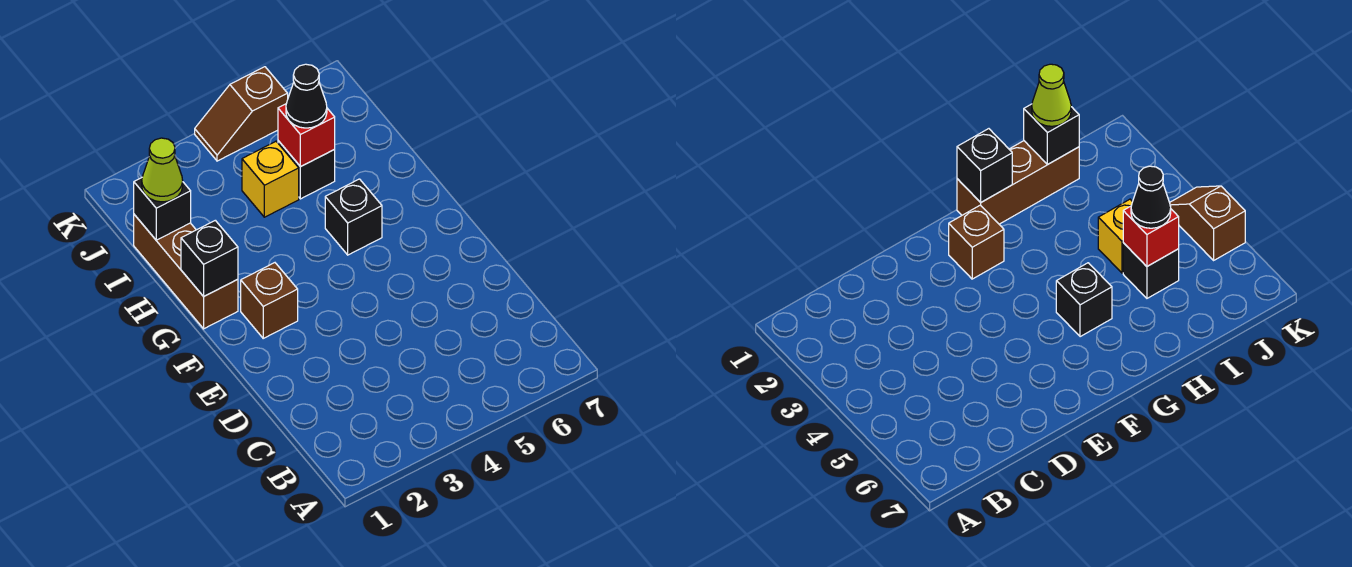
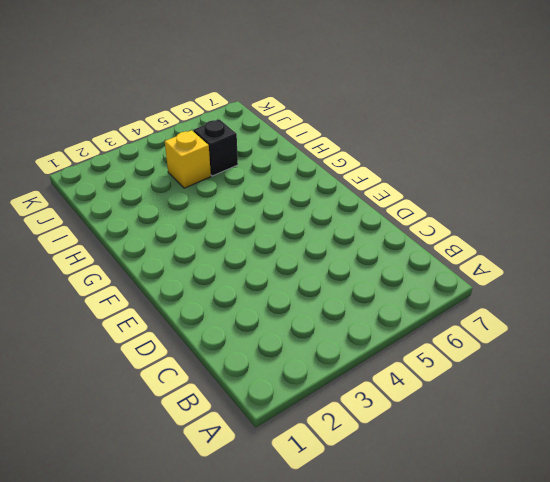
none -> brown brick F2 level 1
none -> brown brick G1:I1 level 1

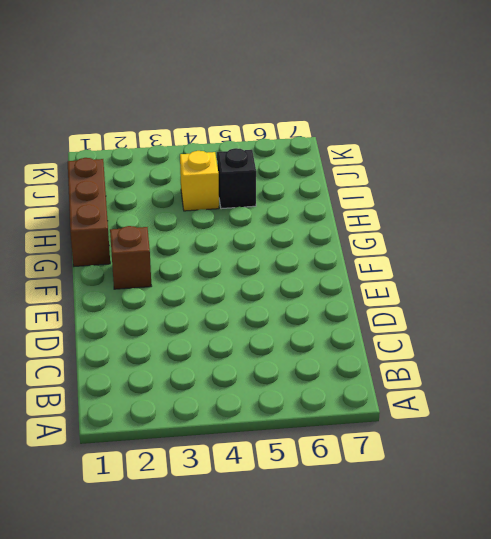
none -> black brick G5 level 1
none -> brown slope K4:K5 level 1 top 5

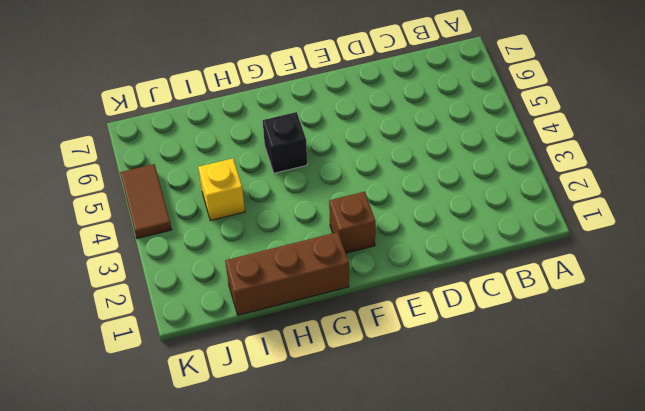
brown tile K4:K5 level 1 -> brown slope K4:K5 level 1 top 5
none -> black brick I5 level 1
none -> black brick G1 level 2

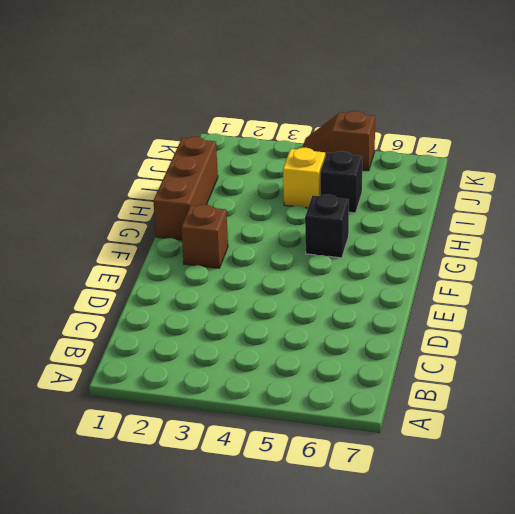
none -> black brick G1 level 2
none -> black brick I1 level 2

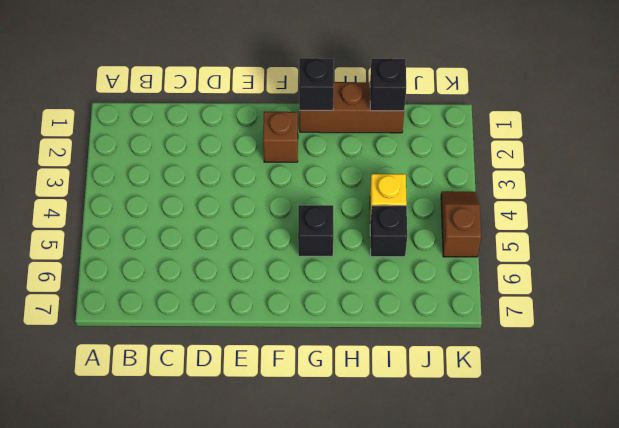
none -> red brick I5 level 2
none -> lime cone I1 level 3

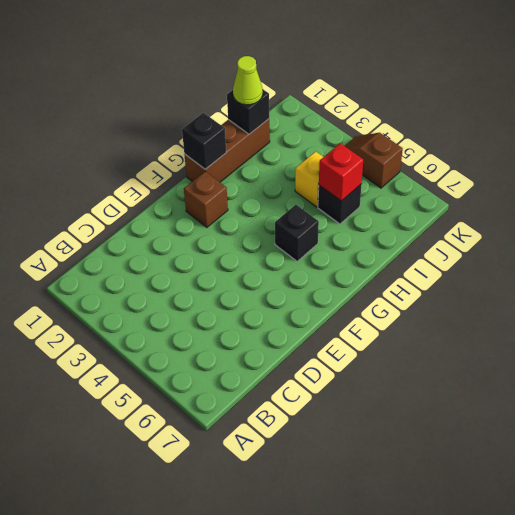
none -> black cone I5 level 3

